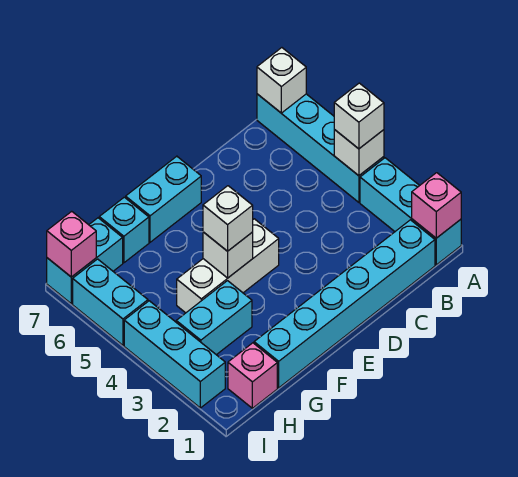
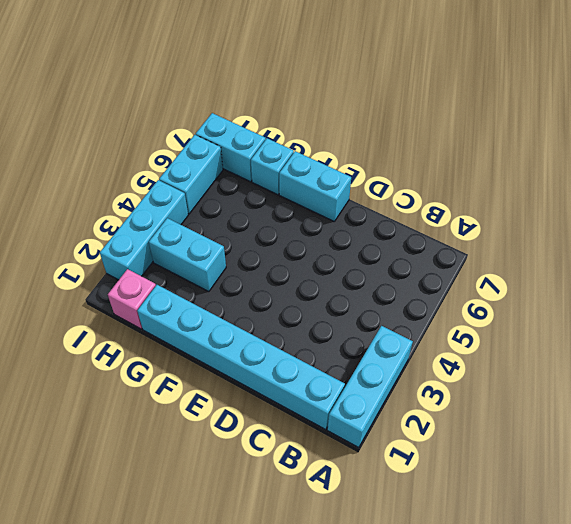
none -> cyan brick A4:A7 level 1
none -> white brick E4:G4 level 1
none -> pink brick A1 level 2

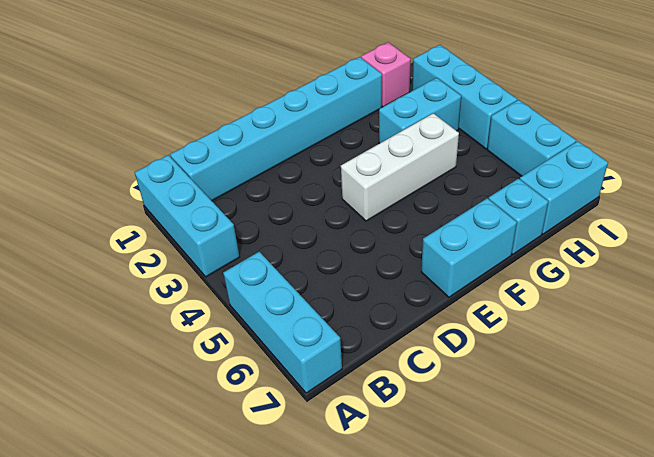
cyan brick A5:A7 level 1 -> cyan brick A4:A7 level 1
none -> pink brick A1 level 2
none -> white brick A4 level 2
none -> white brick A7 level 2

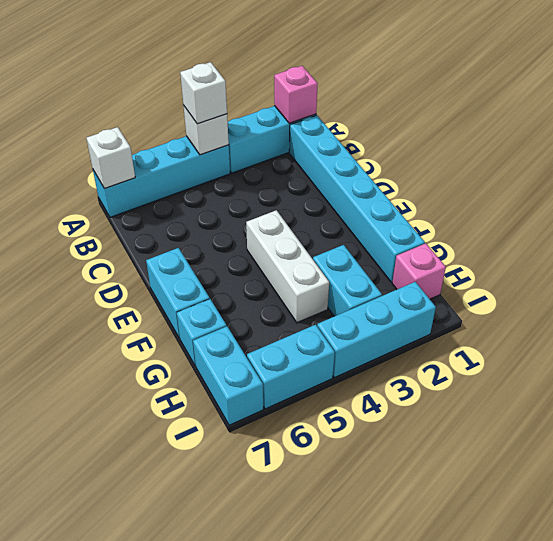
none -> white brick F4 level 2
none -> pink brick I7 level 2
none -> white brick F4 level 3

